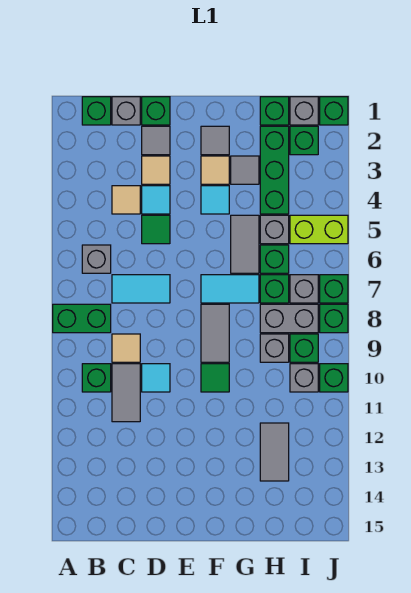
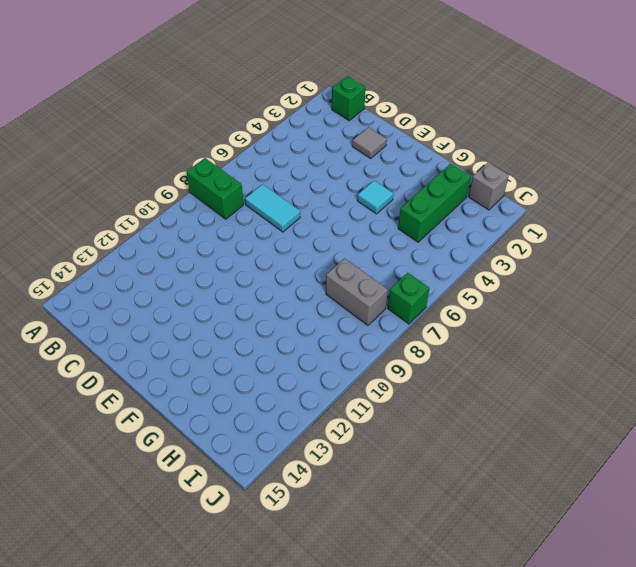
none -> grey brick B6 level 1
none -> green brick B10 level 1
none -> grey brick C1 level 1
none -> tan tile C4 level 1

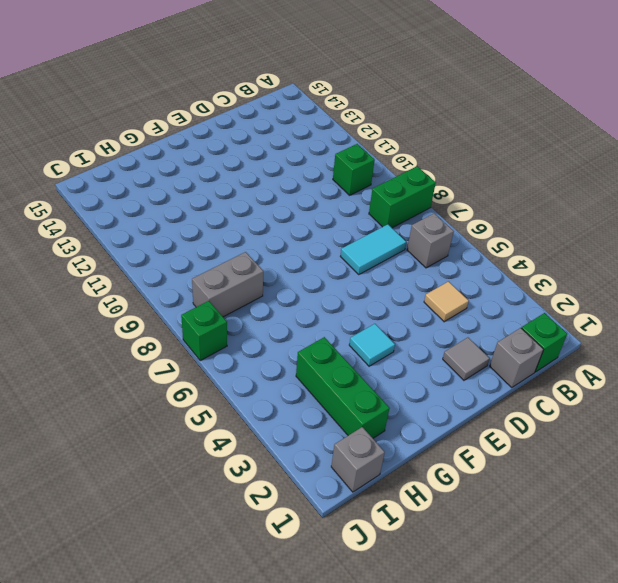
none -> tan tile C9 level 1
none -> grey tile C10:C11 level 1
none -> green brick D1 level 1
none -> tan tile D3 level 1

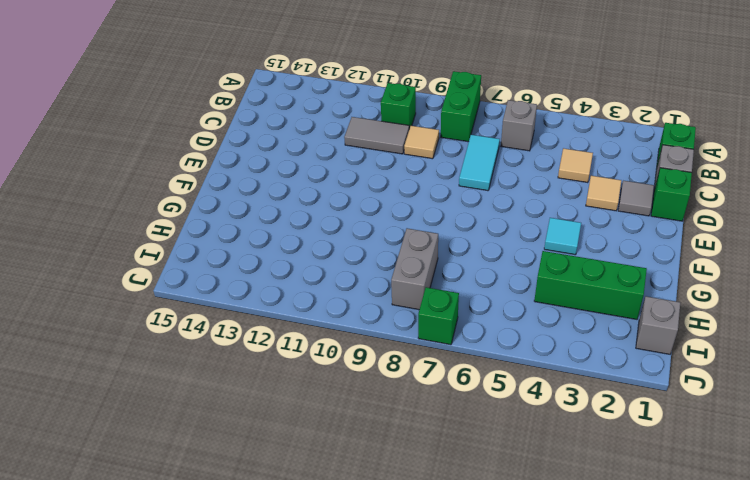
none -> cyan tile D4 level 1
none -> green tile D5 level 1
none -> cyan tile D10 level 1
none -> grey tile F2 level 1

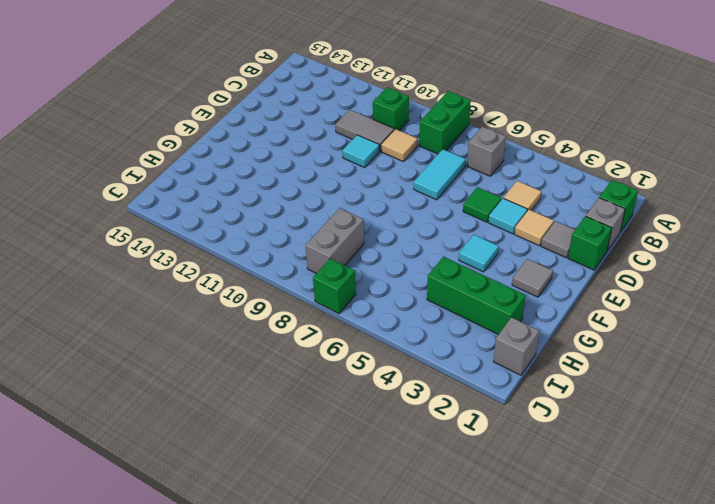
none -> tan tile F3 level 1
none -> cyan tile F7:G7 level 1
none -> grey tile F8:F9 level 1
none -> green tile F10 level 1

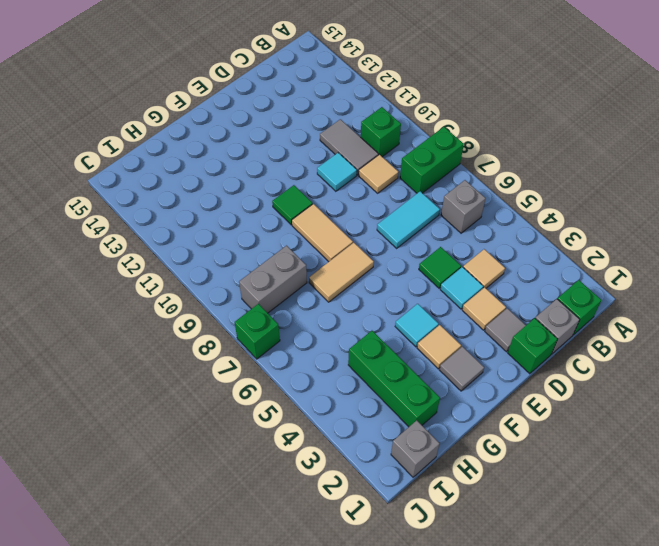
tan tile F7:G7 level 1 -> cyan tile F7:G7 level 1
tan tile F8:F9 level 1 -> grey tile F8:F9 level 1
none -> grey tile G3 level 1
none -> grey tile G5:G6 level 1
none -> green brick H1 level 1
none -> grey brick H5 level 1

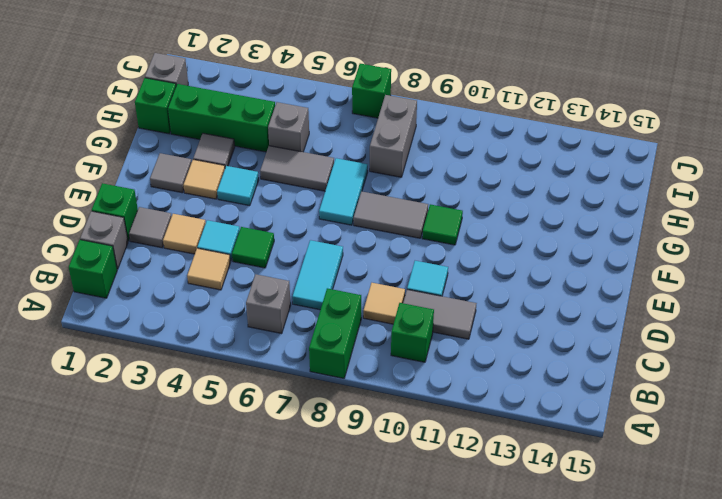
none -> green brick H6 level 1
none -> green brick H7 level 1
none -> grey brick H9 level 1
none -> grey tile H12:H13 level 1

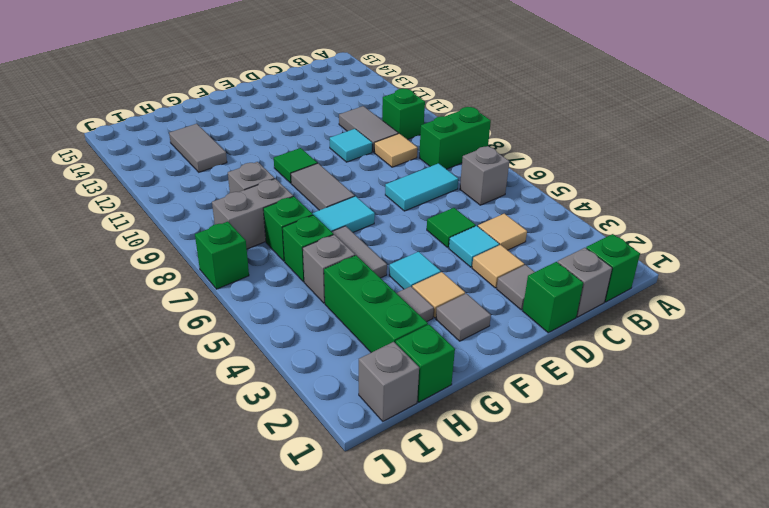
none -> green brick I2 level 1
none -> lime brick I5:J5 level 1
none -> grey brick I7 level 1
none -> green brick I9 level 1

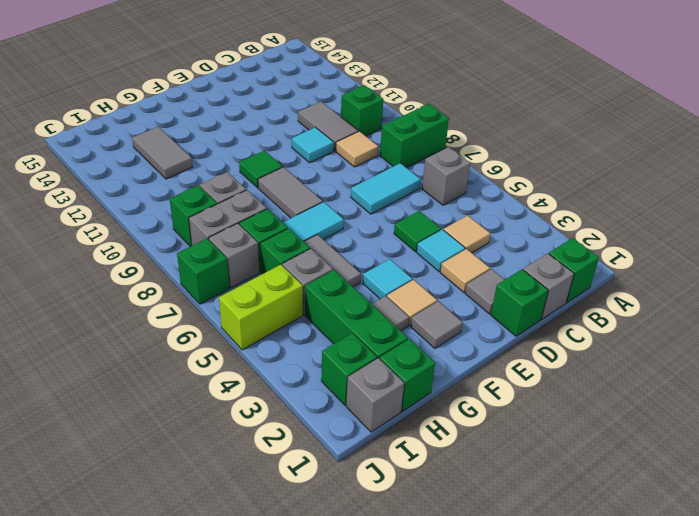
none -> grey brick I10 level 1
none -> green brick J1 level 1
none -> green brick J8 level 1
none -> green brick J10 level 1

